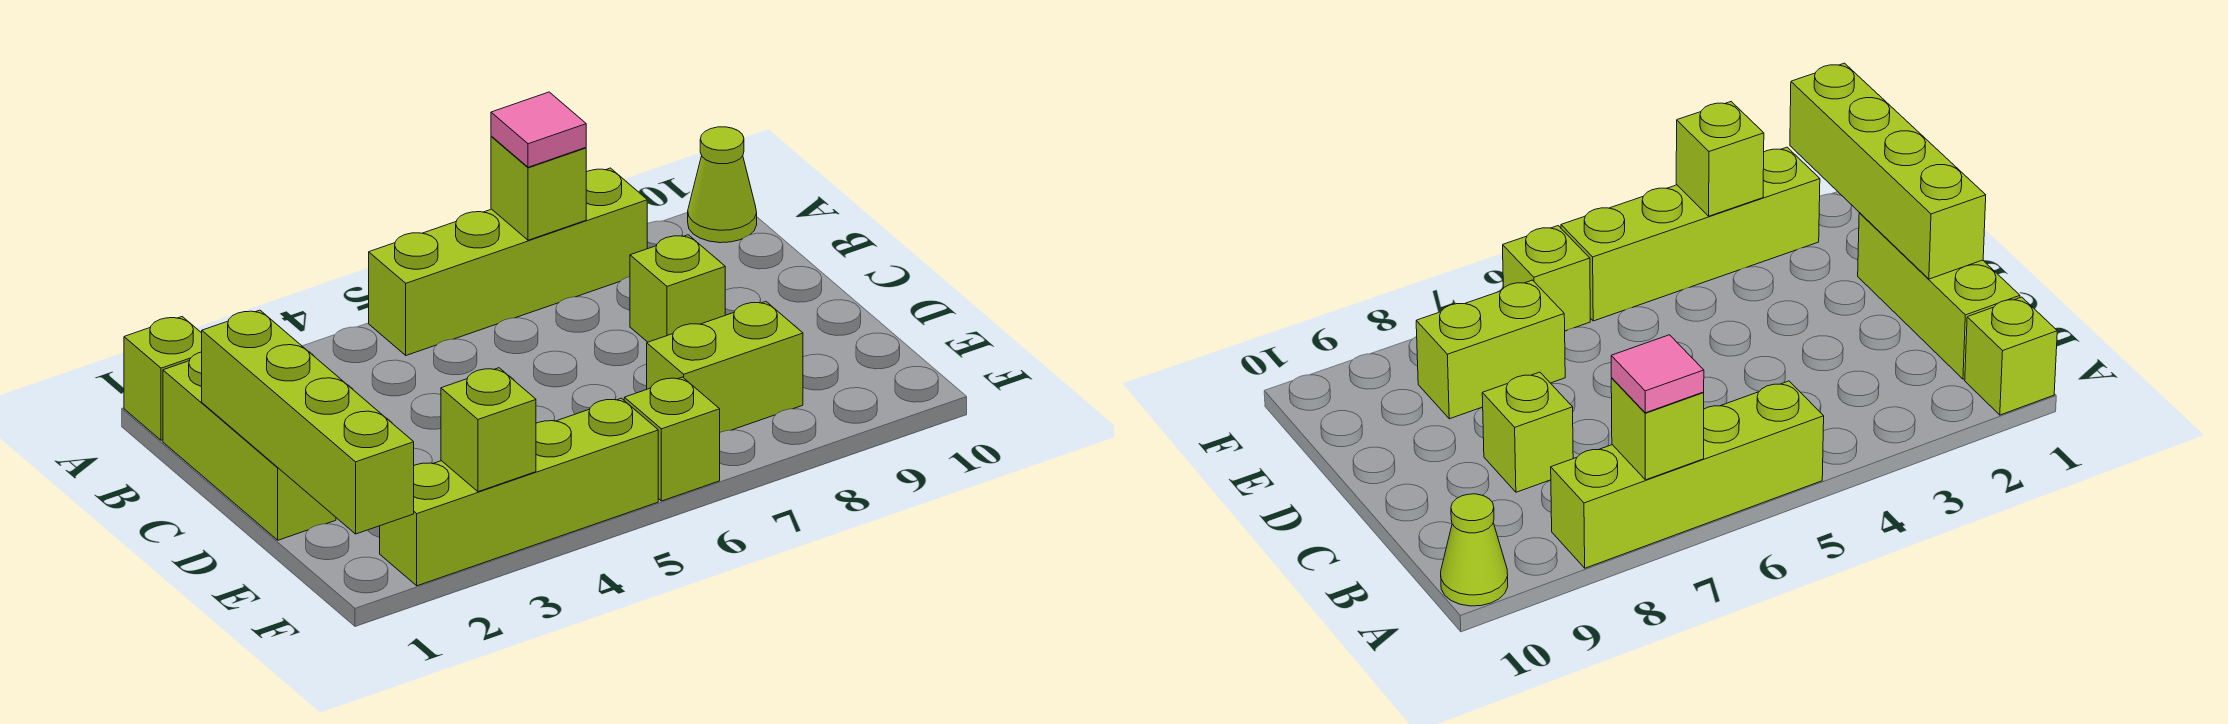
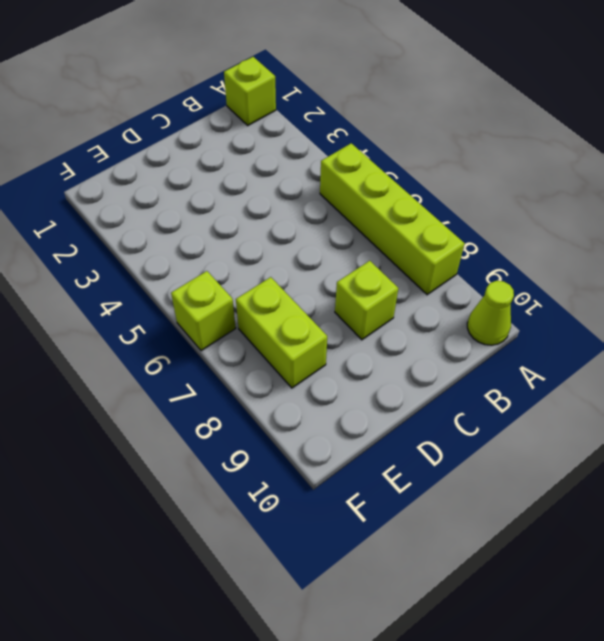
none -> lime brick B1:D1 level 1
none -> lime brick F2:F5 level 1
none -> lime brick A7 level 2

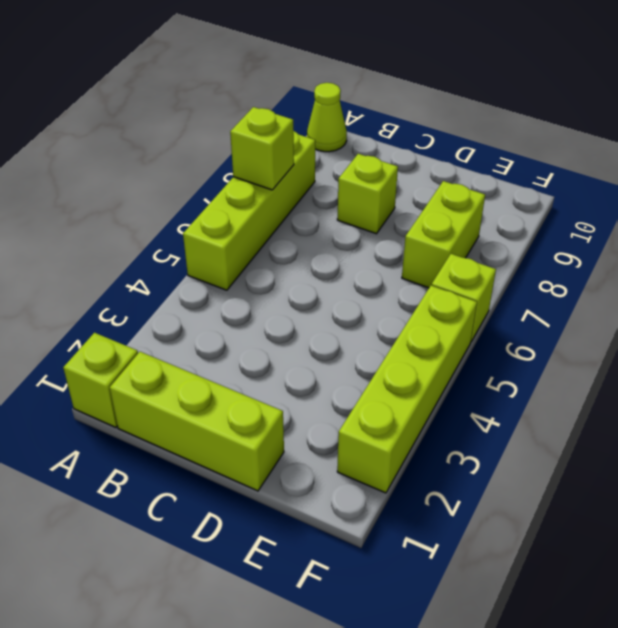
none -> lime brick C1:F1 level 2
none -> lime brick F3 level 2
none -> pink tile A7 level 3

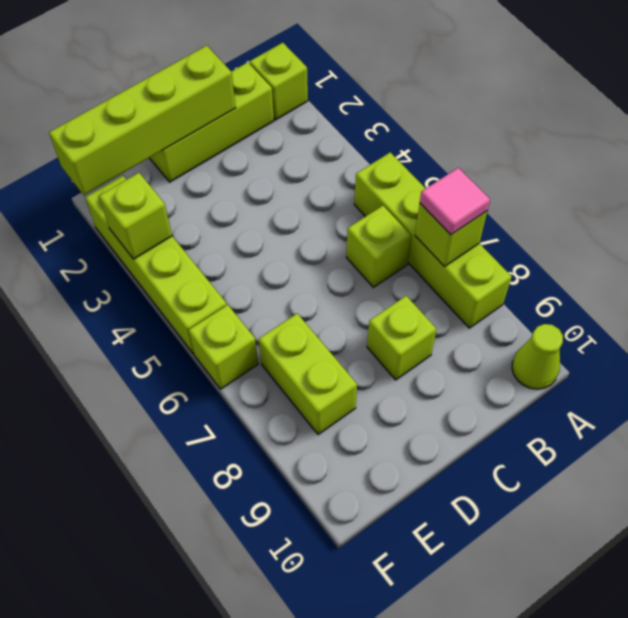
lime brick B6 level 1 -> none

